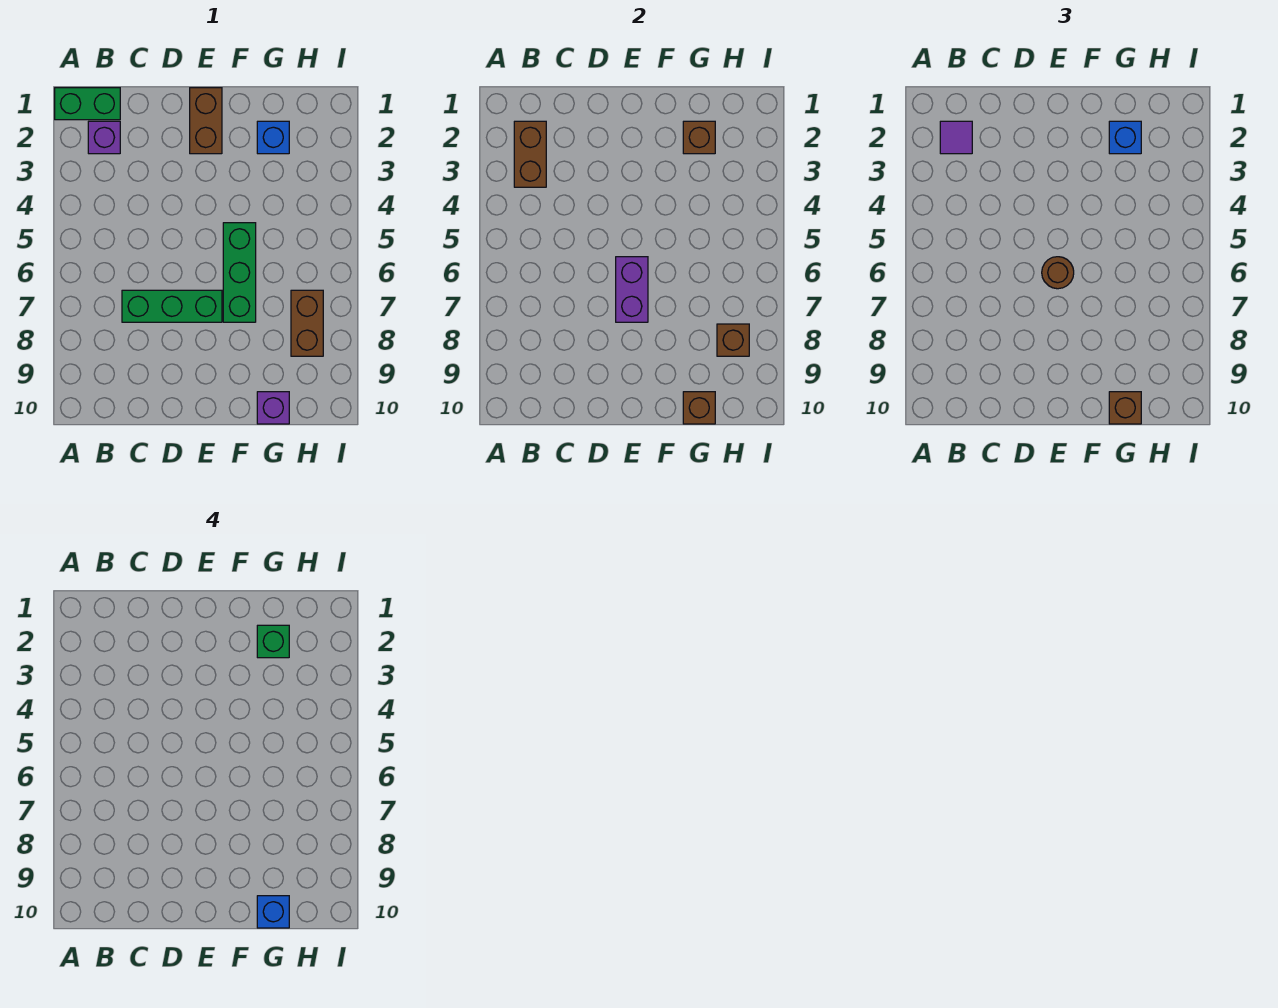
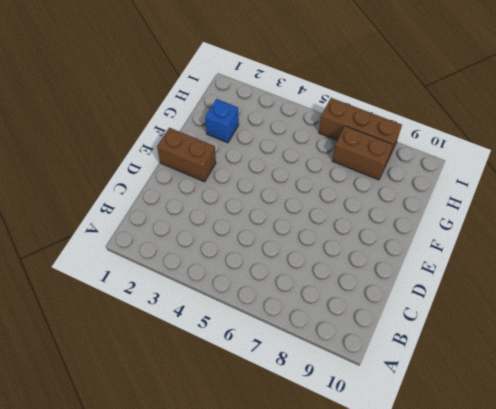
brown brick I6:I8 level 1 -> none
none -> green brick A1:B1 level 1
none -> purple brick B2 level 1
none -> green brick C7:E7 level 1

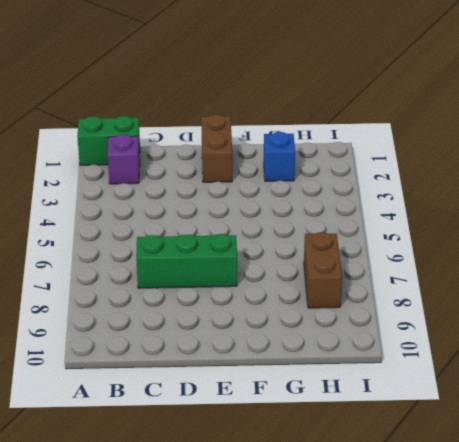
none -> green brick F5:F7 level 1
none -> purple brick G10 level 1
none -> brown brick B2:B3 level 2

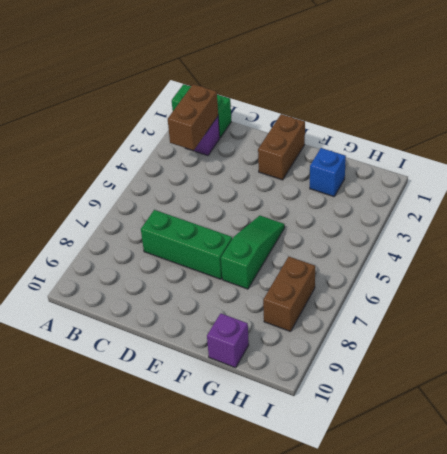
green slope F5:F7 level 1 top 7 -> green brick F5:F7 level 1
none -> purple brick E6:E7 level 2
none -> brown brick G2 level 2
none -> brown brick G10 level 2

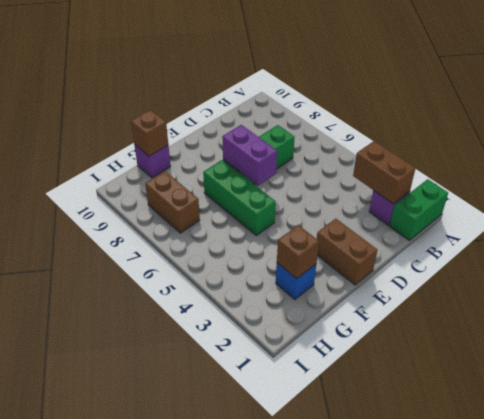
none -> brown brick H8 level 2
none -> purple tile B2 level 3
none -> brown round brick E6 level 3

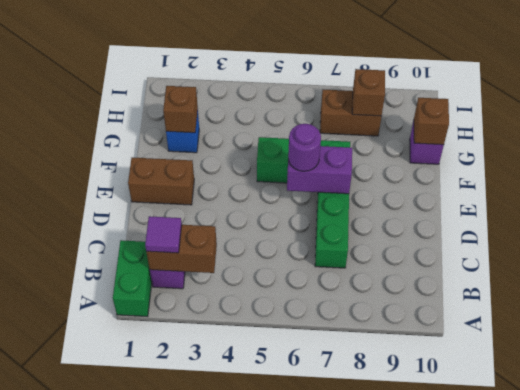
purple round brick E6 level 3 -> brown round brick E6 level 3
none -> blue brick G2 level 3
none -> brown brick G10 level 3
none -> green brick G2 level 4

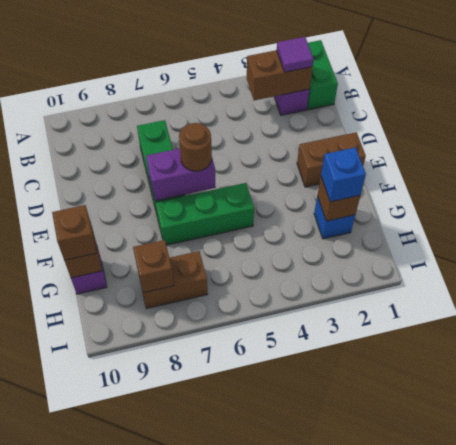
none -> green brick G2 level 4
none -> blue brick G10 level 4

